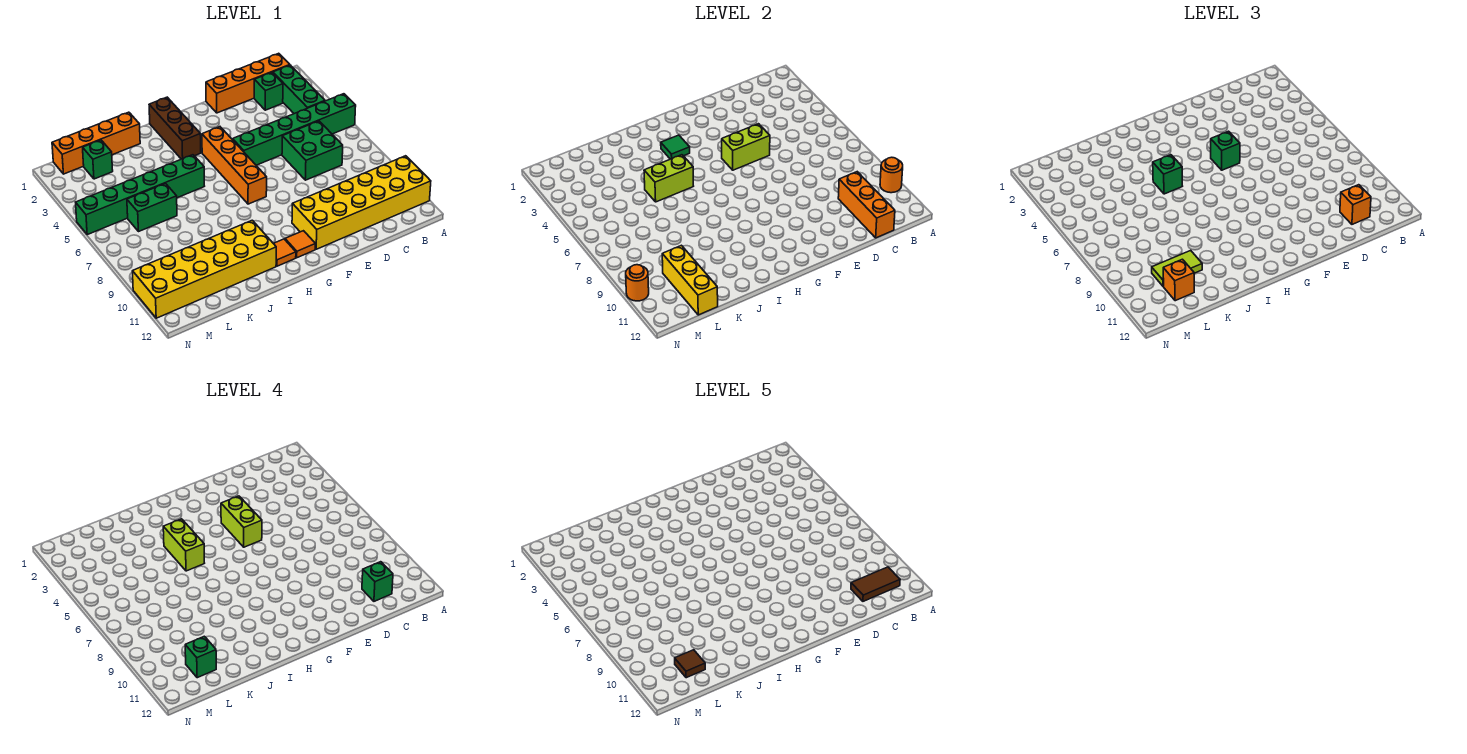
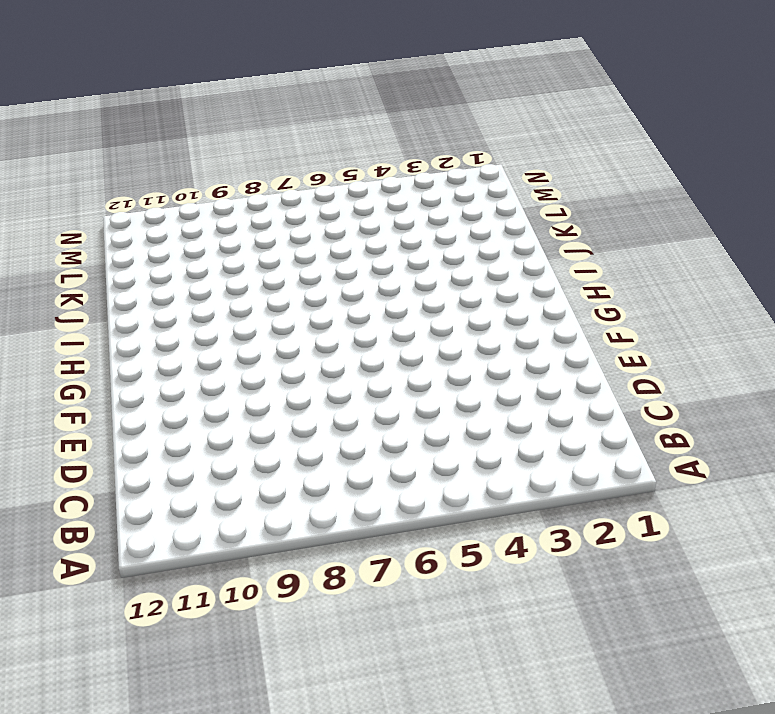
none -> green brick A5:F5 level 1
none -> yellow brick A10:F11 level 1
none -> orange brick B1:E1 level 1
none -> green brick B2:B4 level 1

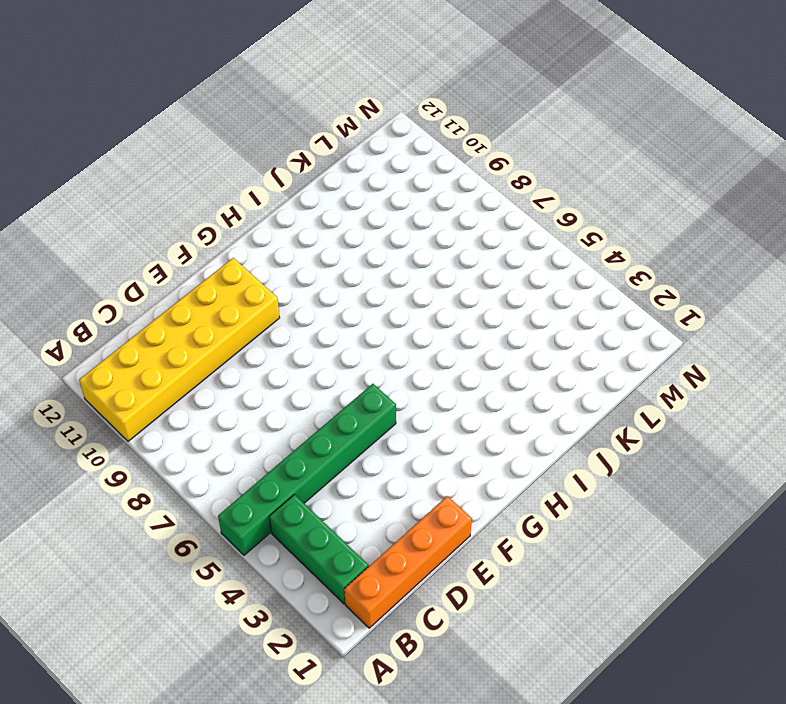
none -> green brick C2 level 1
none -> green brick C6:D7 level 1
none -> orange brick G4:G7 level 1
none -> orange tile G11 level 1

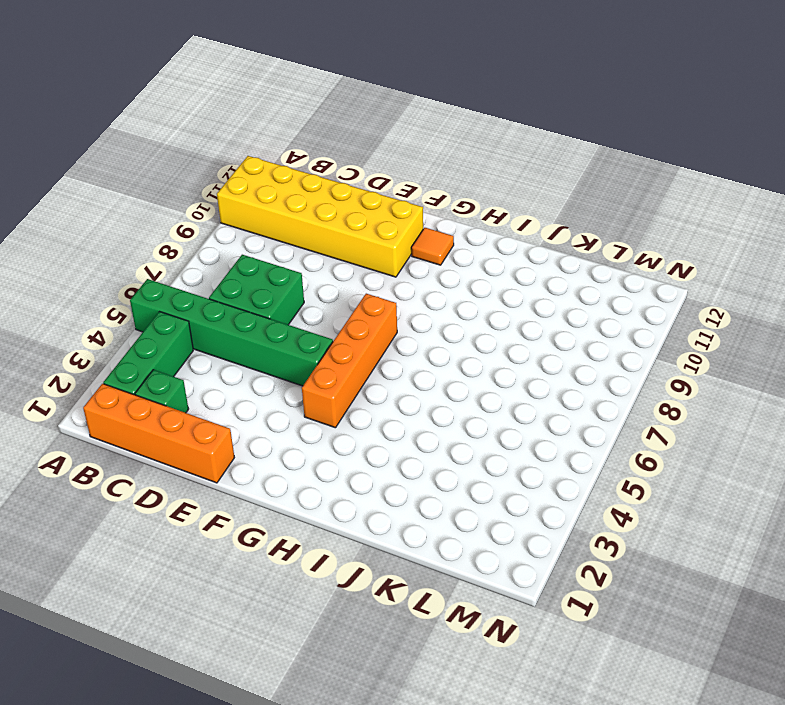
none -> brown brick H1:H3 level 1
none -> orange tile H11 level 1
none -> green brick I5:N5 level 1
none -> yellow brick I10:N11 level 1

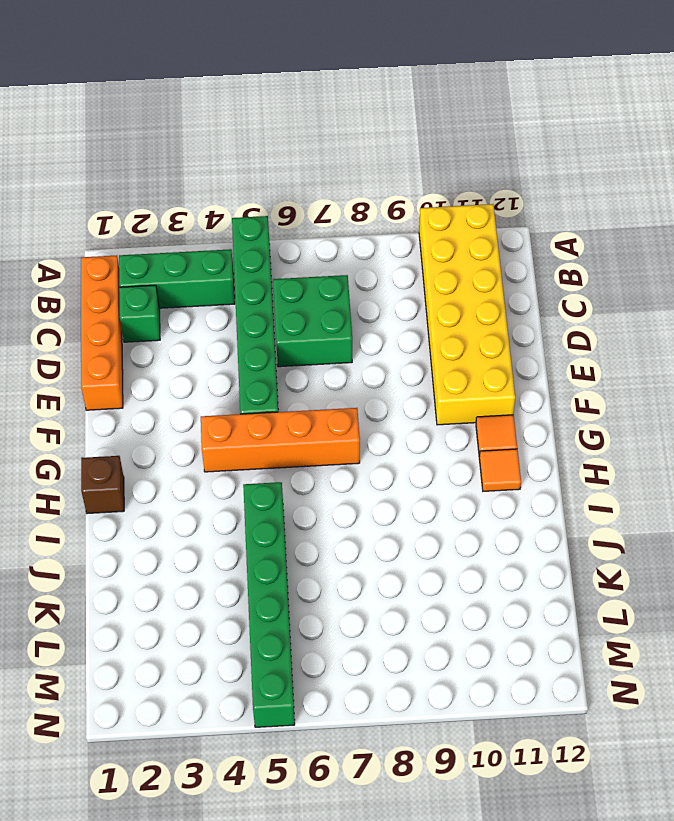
brown brick H1 level 1 -> brown brick H1:H3 level 1
none -> yellow brick I10:N11 level 1
none -> orange brick J1:M1 level 1
none -> green brick K6:L6 level 1
none -> green brick L2 level 1

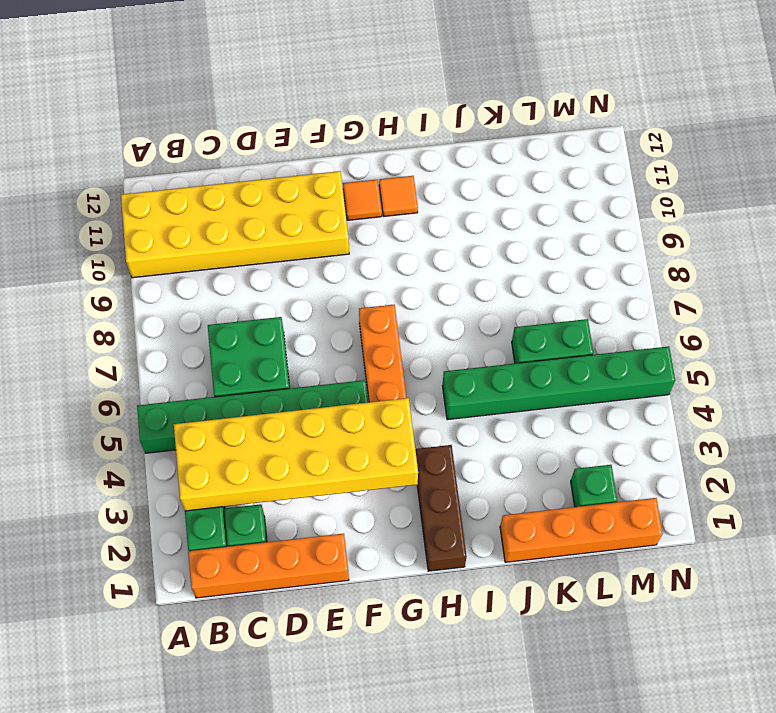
yellow brick B3:G4 level 2 -> yellow brick I10:N11 level 1
none -> orange round brick A10 level 2
none -> orange brick C10:C12 level 2
none -> lime brick E5:F5 level 2
none -> green tile H3 level 2

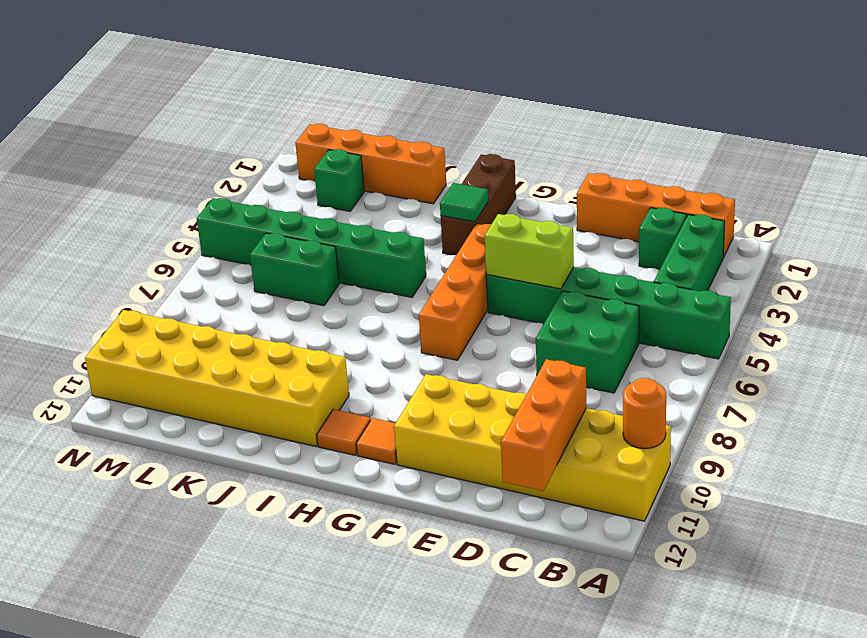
none -> lime brick I5:J5 level 2
none -> yellow brick L10:L12 level 2
none -> orange round brick N10 level 2
none -> orange brick C11 level 3

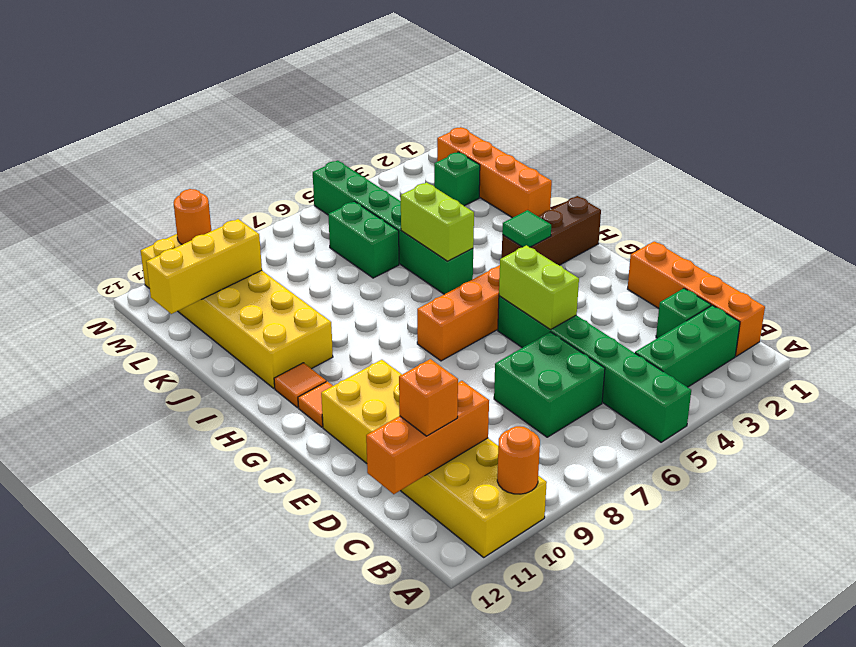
none -> green brick F5 level 3
none -> green brick I5 level 3
none -> lime tile K10:L10 level 3
none -> orange brick L11 level 3

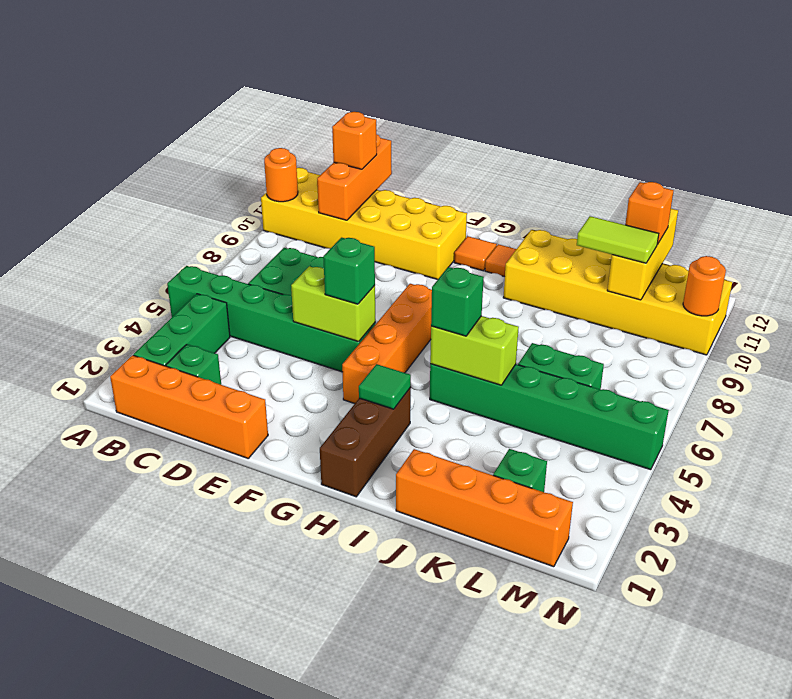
none -> green brick C11 level 4
none -> lime brick F4:F5 level 4
none -> lime brick I4:I5 level 4
none -> green brick L11 level 4

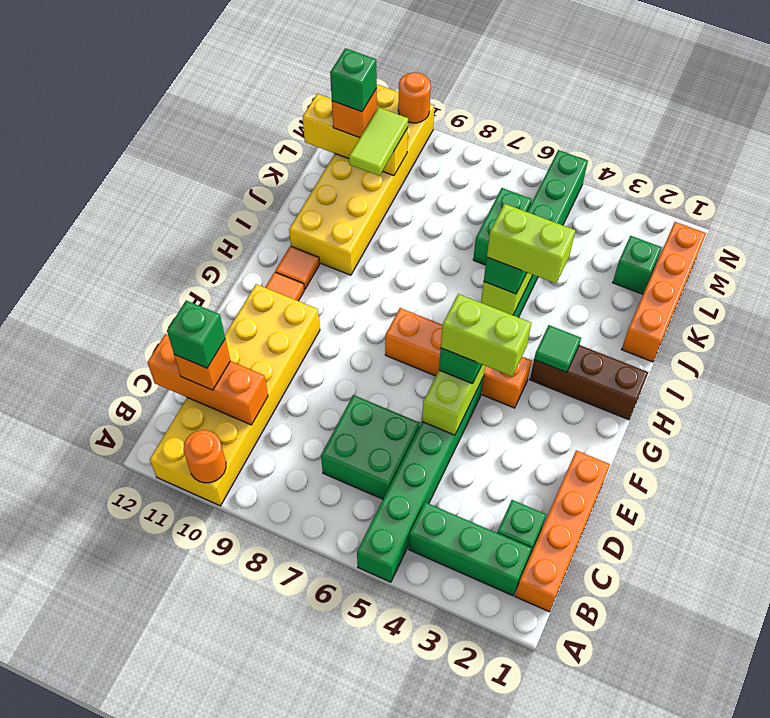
none -> brown tile B11:C11 level 5
none -> brown tile L11 level 5

